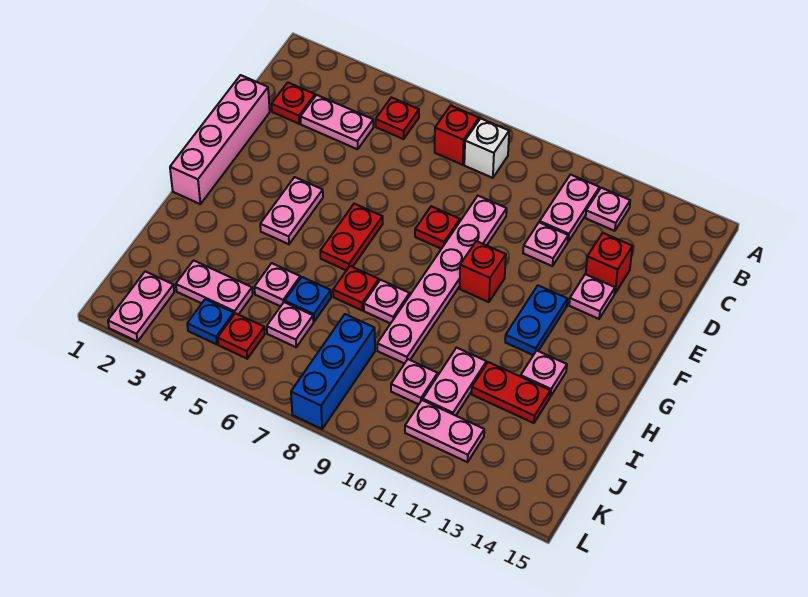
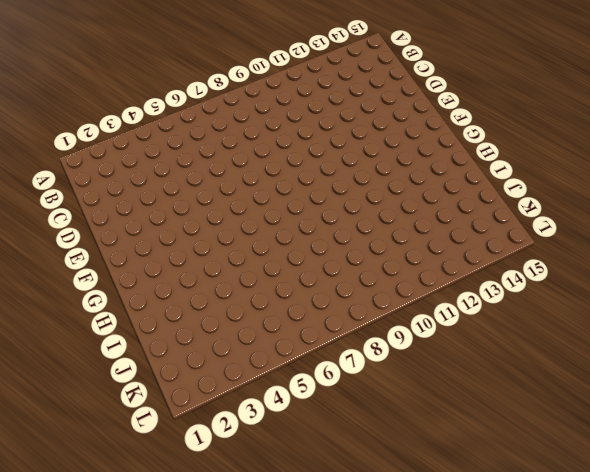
none -> red plate B5 level 1
none -> red brick B7 level 1
none -> white brick B8 level 1
none -> pink plate B11:C11 level 1

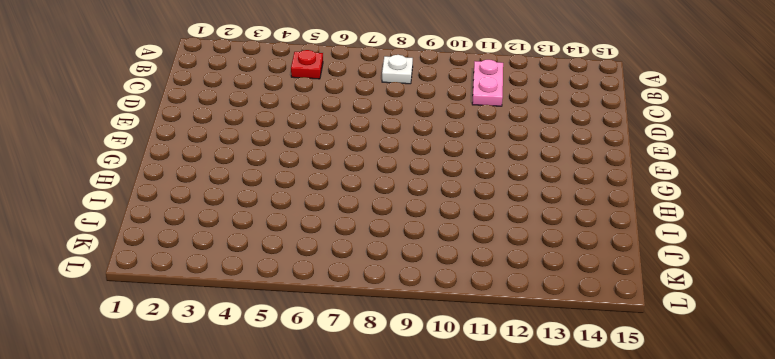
white plate B8 level 1 -> white brick B8 level 1
none -> red brick B7 level 1
none -> pink plate B12 level 1
none -> red plate C2 level 1
none -> pink plate C3:C4 level 1

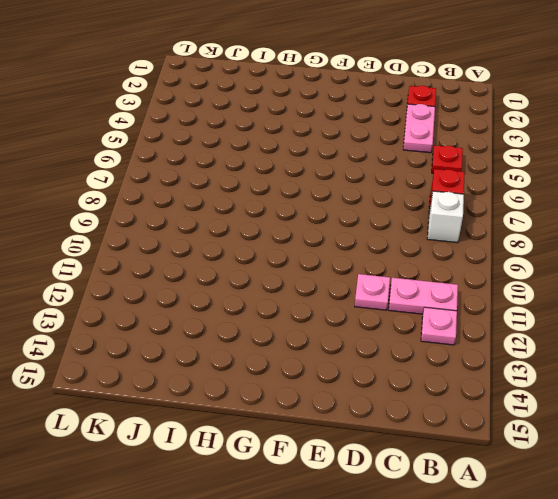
none -> pink brick D1:G1 level 1
none -> pink plate D9:I9 level 1
none -> red brick D13 level 1
none -> red plate E8 level 1

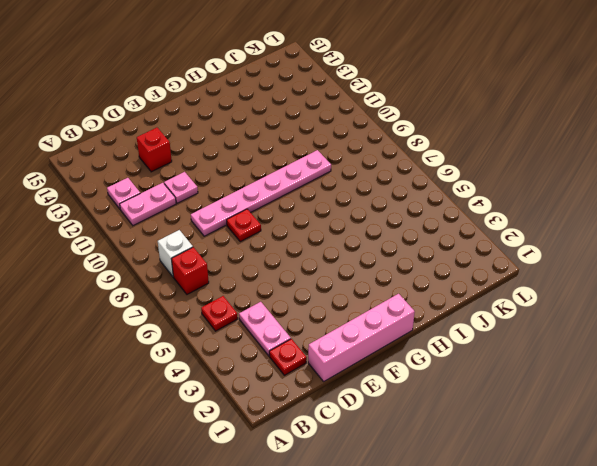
none -> pink plate E13 level 1
none -> pink plate F4:G4 level 1
none -> red plate F6:G6 level 1
none -> red brick F10 level 1

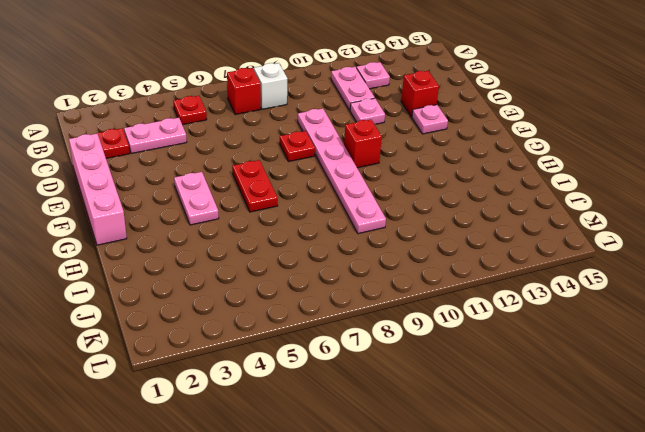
none -> blue plate F12:G12 level 1
none -> red plate H7 level 1
none -> pink plate H8 level 1
none -> pink plate H13 level 1

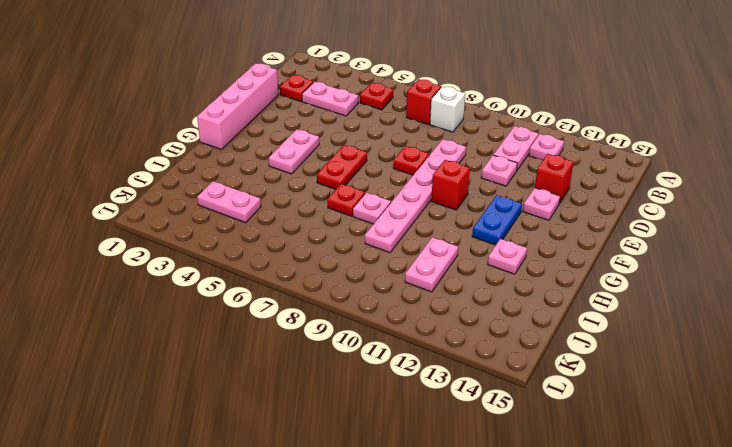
none -> pink plate I5 level 1
none -> blue plate I6 level 1
none -> red plate I12:I13 level 1
none -> pink plate J6 level 1

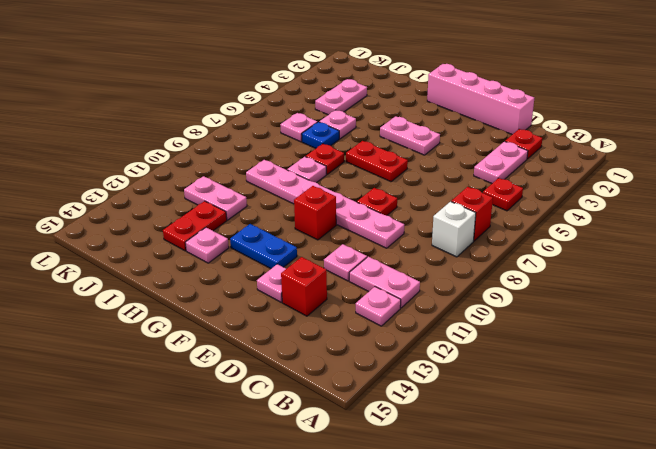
none -> blue brick J8:L8 level 1
none -> pink plate J10 level 1
none -> pink plate K2:L2 level 1
none -> blue plate K4 level 1

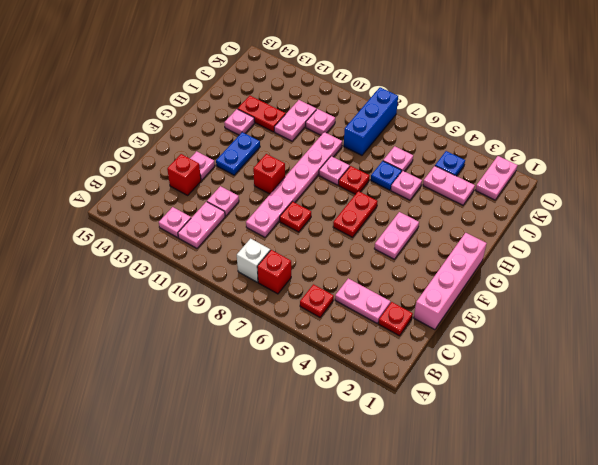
none -> red plate K5 level 1
none -> pink plate K11:K12 level 1

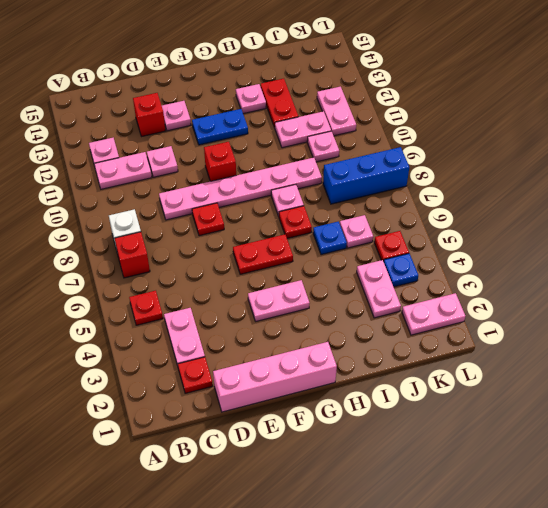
none -> pink plate I5 level 1

